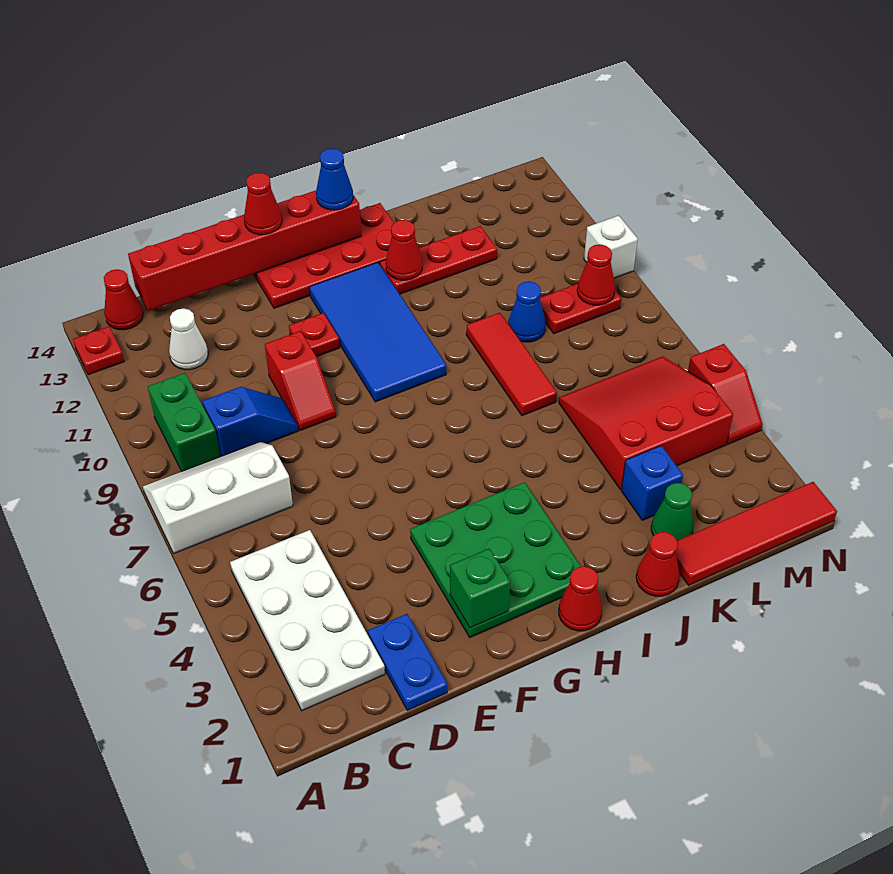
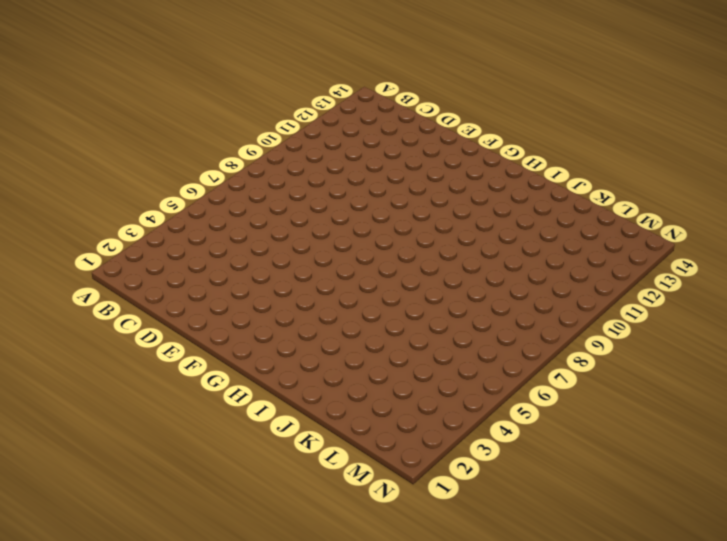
none -> white slope A7:C8 level 1 top 7
none -> red plate A13 level 1
none -> white plate B2:C5 level 1
none -> green brick B9:B10 level 1

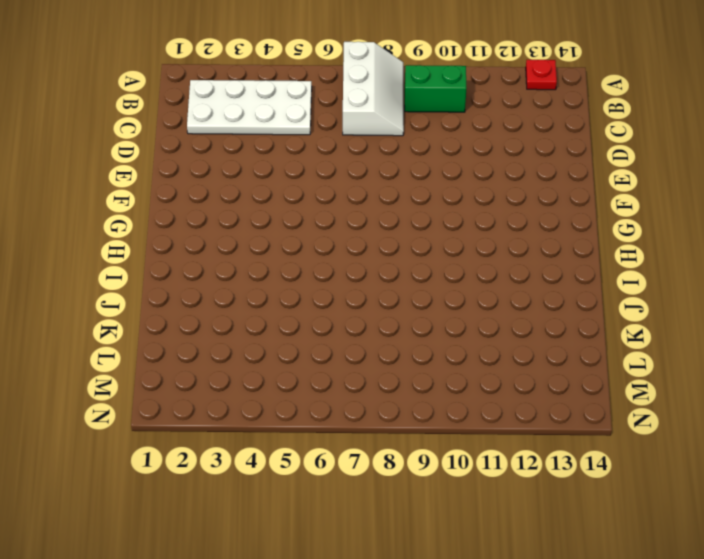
none -> red cone B14 level 1
none -> blue slope C9:D9 level 1 top C
none -> white cone C12 level 1
none -> blue plate D1:D2 level 1

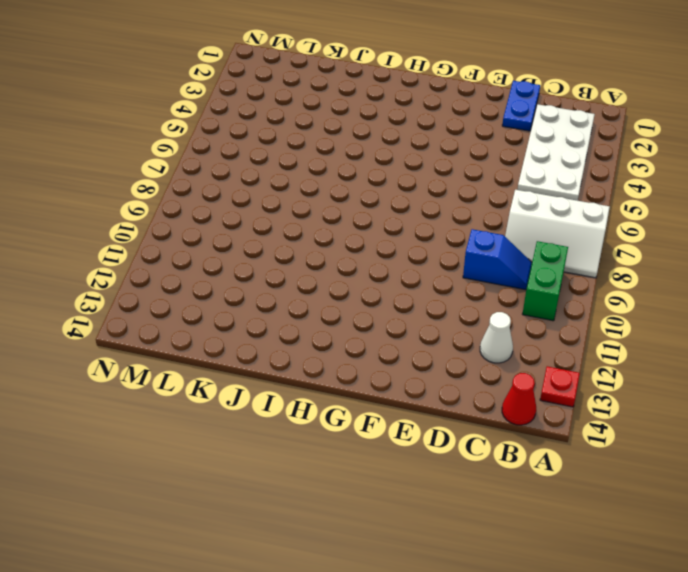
blue slope C9:D9 level 1 top D -> blue slope C9:D9 level 1 top C
none -> red slope E9:E10 level 1 top 10
none -> green plate F2:H4 level 1
none -> red plate F11 level 1
none -> red plate F13:I14 level 1

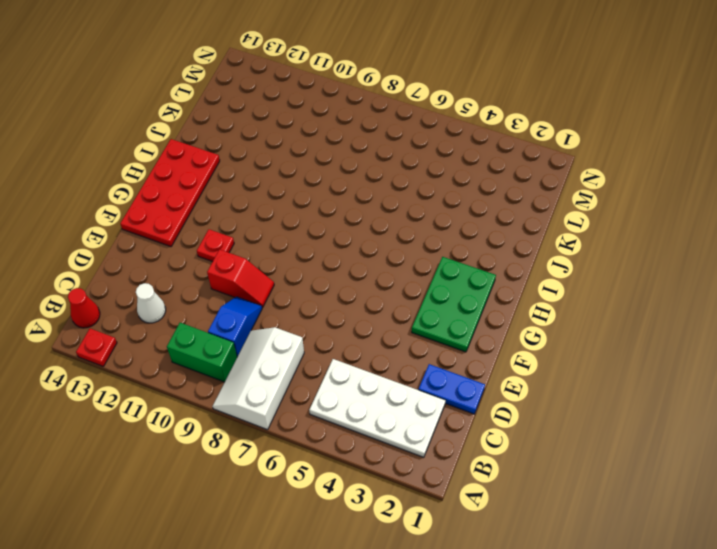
green plate F2:H3 level 1 -> green plate F2:H4 level 1
none -> blue tile G9:H12 level 1
none -> red cone H1 level 1
none -> red plate I12:K12 level 1
none -> red cone J1 level 1

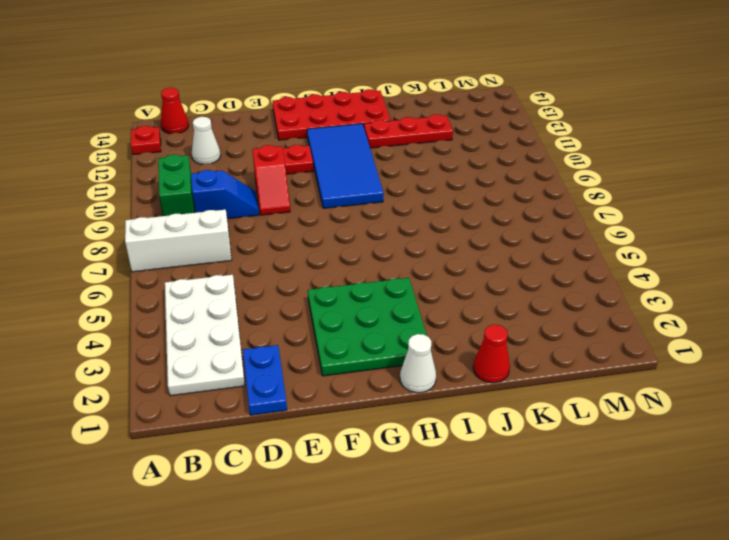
white cone H1 level 1 -> red cone H1 level 1
none -> red tile J7:J9 level 1
none -> red tile K1:N1 level 1
none -> green cone K2 level 1
none -> blue brick K3 level 1

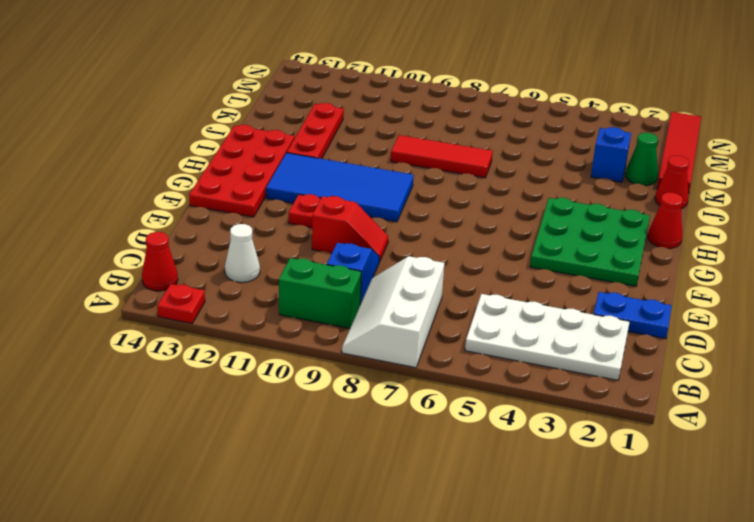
none -> red slope K4:M6 level 1 top 4
none -> blue cone K9 level 1
none -> red plate L9:M9 level 1
none -> red slope N4:N5 level 1 top 5

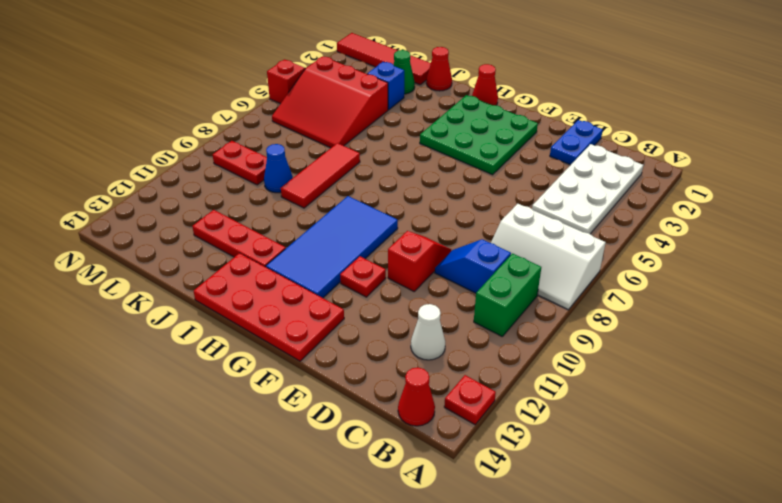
none -> white brick N10 level 1
none -> red brick C14:H14 level 2
none -> green brick F2 level 2
none -> red cone I12 level 2

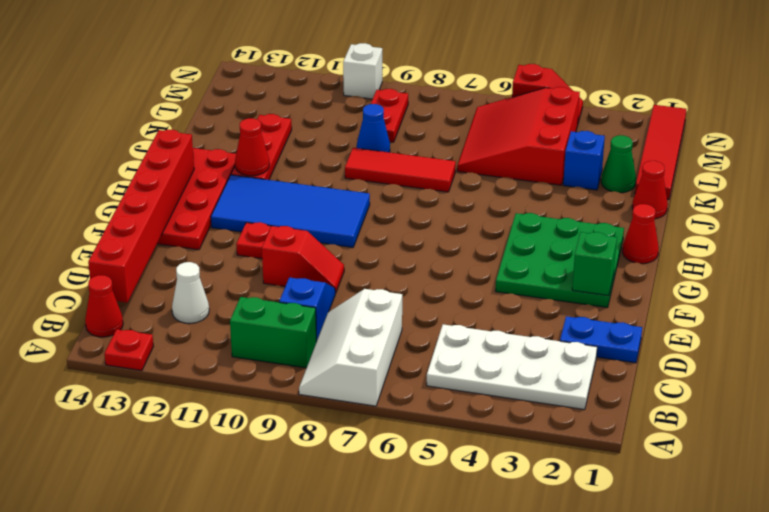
none -> red cone M9 level 2
none -> red cone F14 level 3
none -> blue cone H14 level 3

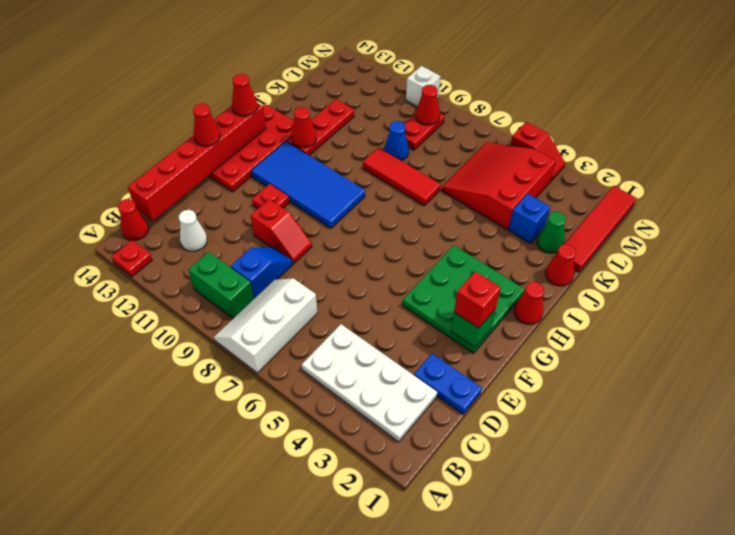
red brick F2 level 3 -> none
red cone H14 level 3 -> blue cone H14 level 3

